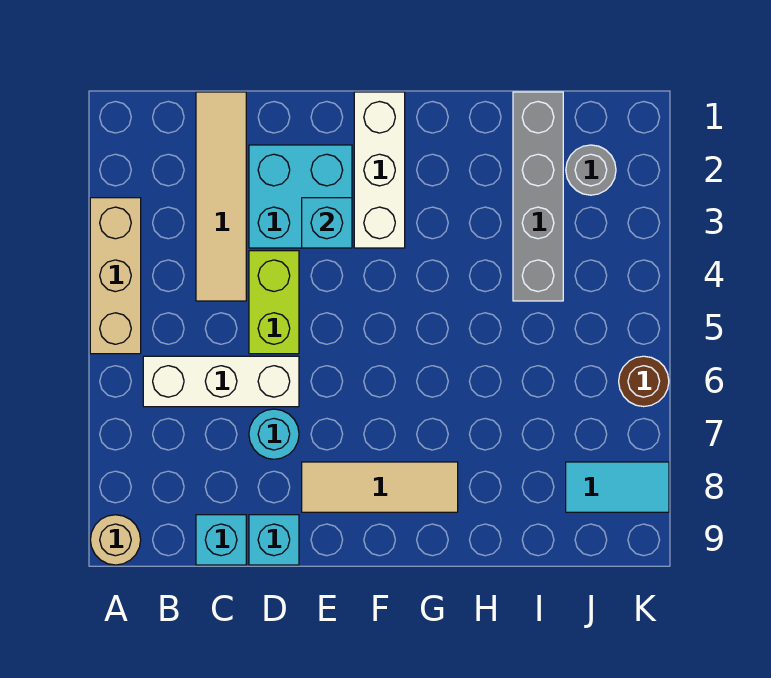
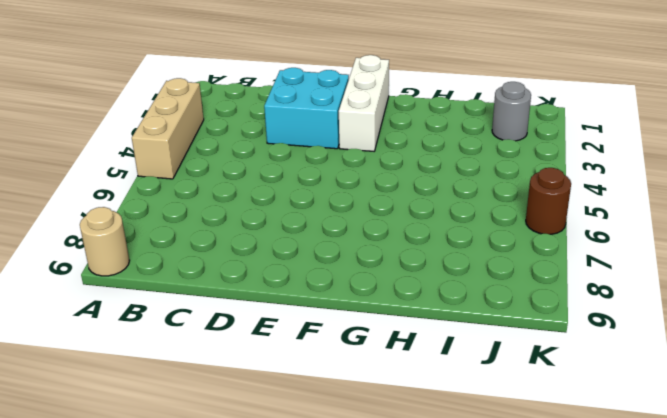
none -> white brick B6:D6 level 1
none -> tan tile C1:C4 level 1
none -> cyan brick C9 level 1

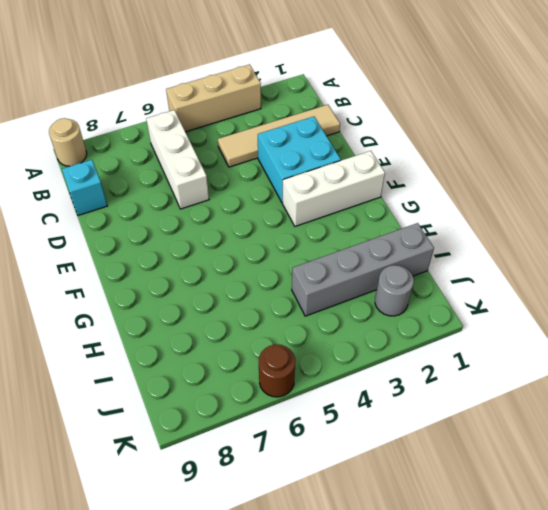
none -> lime brick D4:D5 level 1
none -> cyan round brick D7 level 1
none -> cyan brick D9 level 1

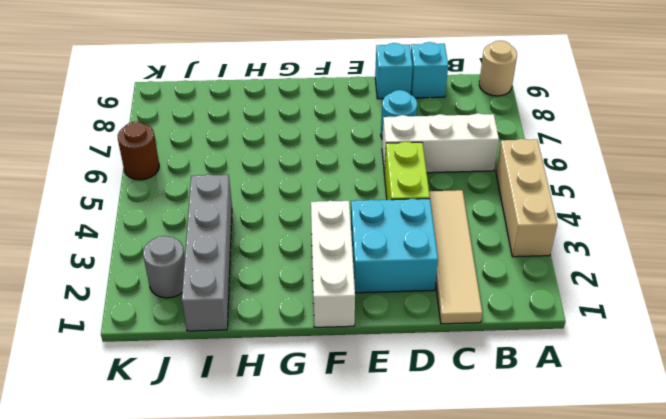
none -> tan tile E8:G8 level 1
none -> cyan tile J8:K8 level 1
none -> cyan brick E3 level 2

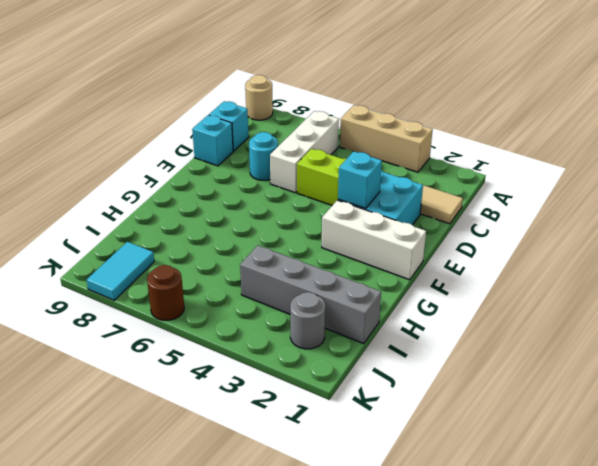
none -> tan tile E8:G8 level 1

